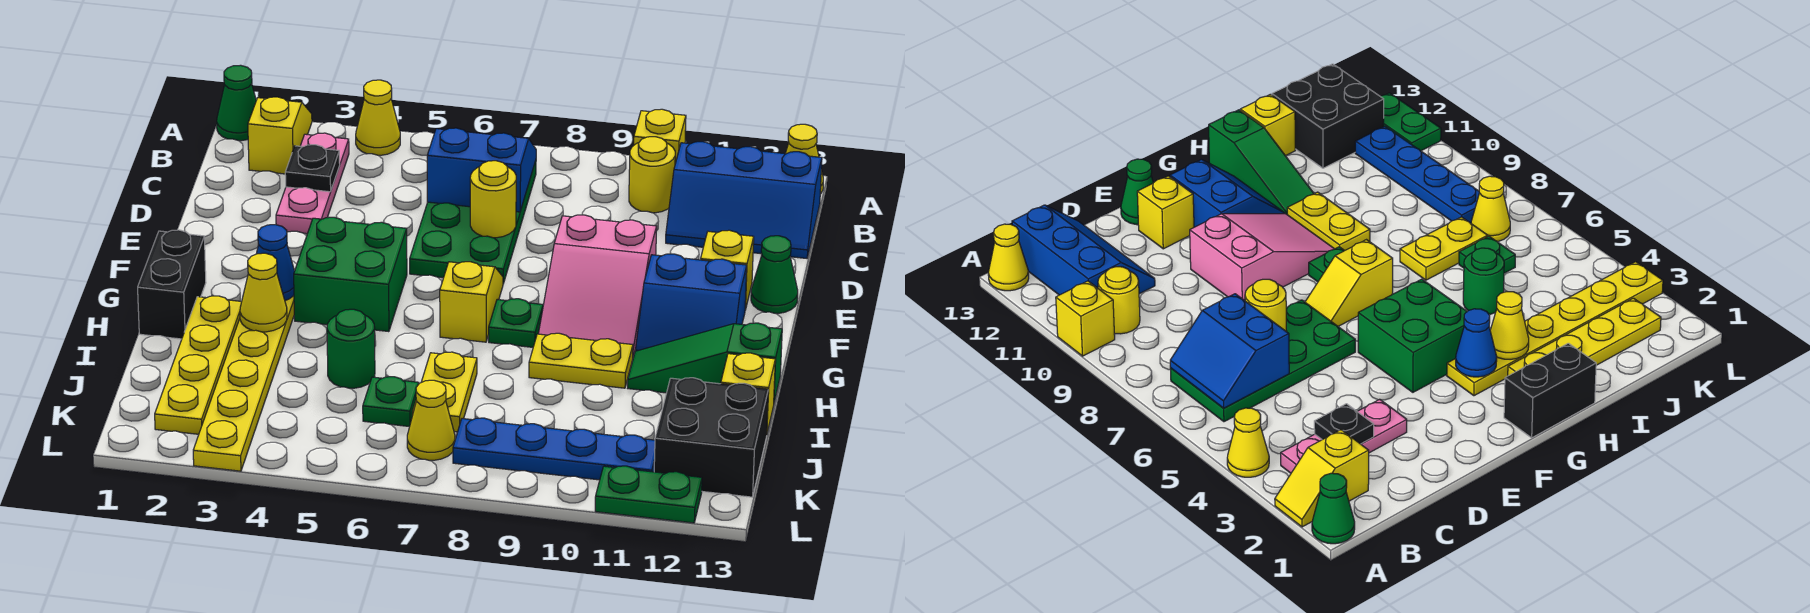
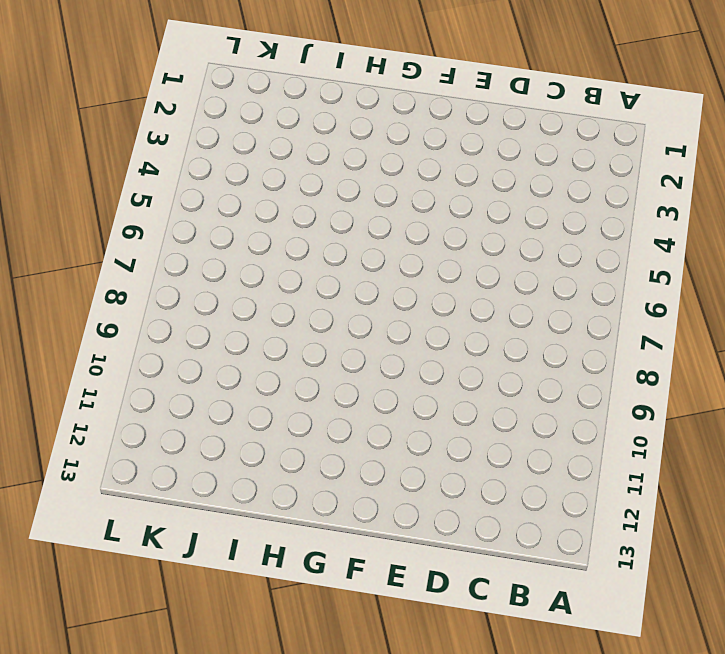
none -> green cone A1 level 1
none -> yellow slope A2:B2 level 1 top B
none -> yellow cone A4 level 1
none -> yellow brick A10 level 1

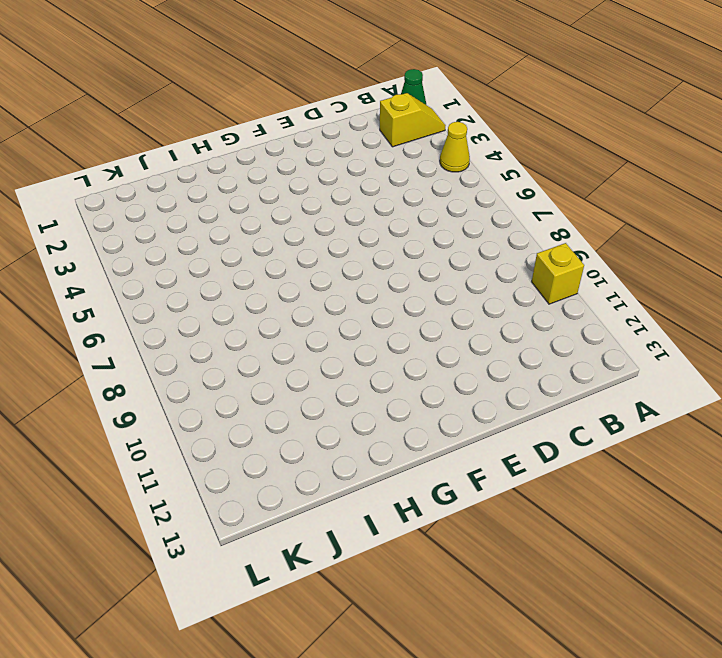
none -> yellow cone A13 level 1
none -> pink plate B3:D3 level 1
none -> green plate B6:E7 level 1
none -> yellow round brick B10 level 1

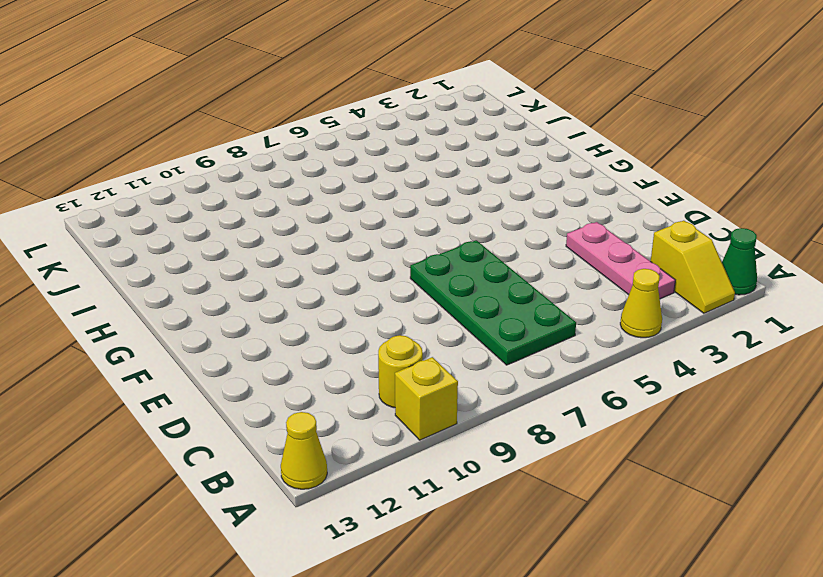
none -> blue slope B11:C13 level 1 top B
none -> pink slope E9:G10 level 1 top E
none -> yellow brick E12 level 1
none -> green cone E13 level 1

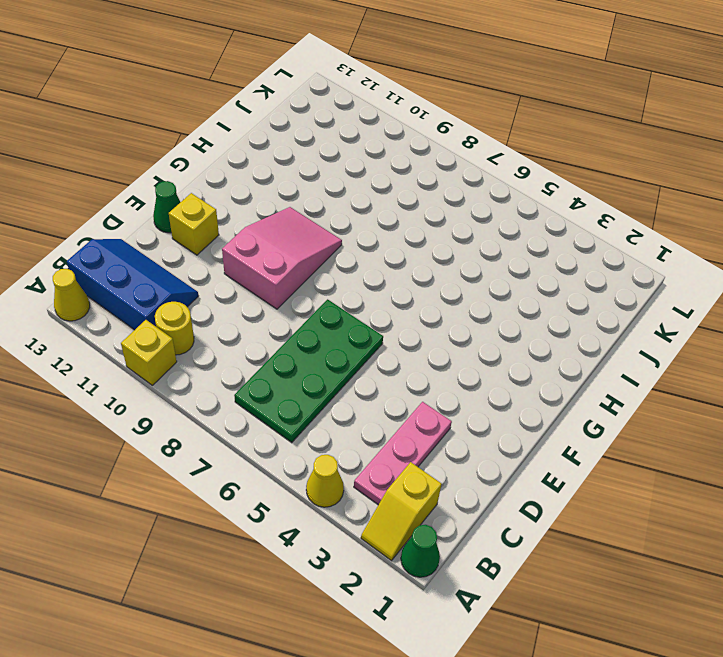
none -> green brick F4:G5 level 1
none -> yellow slope F7:G7 level 1 top G
none -> blue slope F11:G12 level 1 top F
none -> black brick G1:H1 level 1

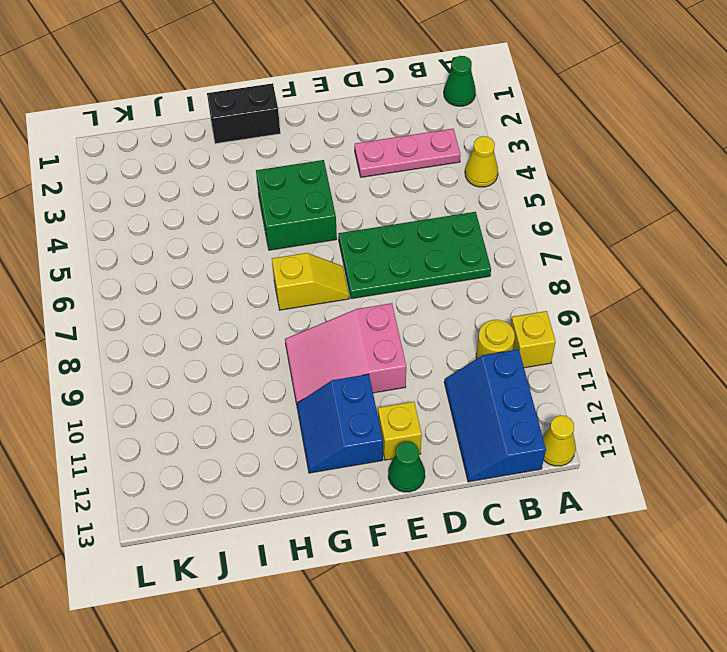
none -> yellow slope A2:B2 level 1 top B
none -> yellow plate G3:L3 level 1
none -> green plate G8 level 1
none -> yellow plate H2:K2 level 1

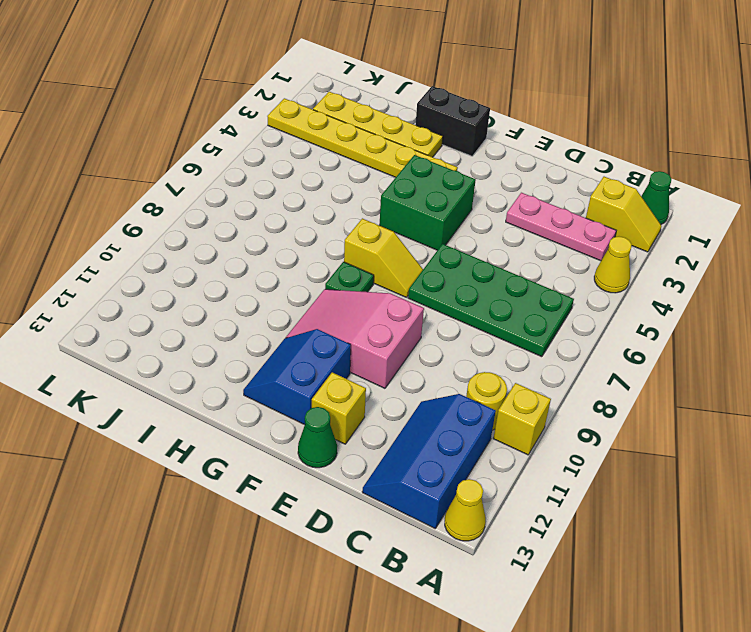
none -> yellow plate H9:H10 level 1
none -> green slope H11:H13 level 1 top 13
none -> green round brick I5 level 1
none -> yellow plate I7:J7 level 1

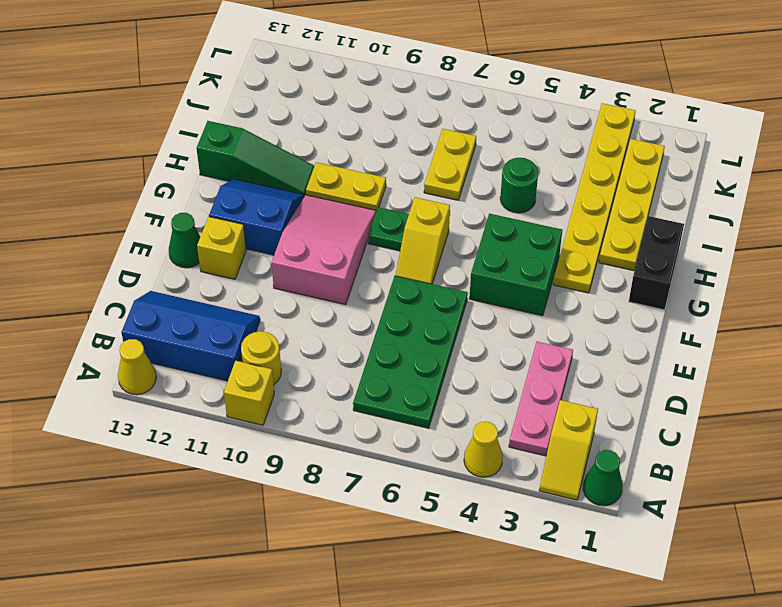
none -> yellow brick I13 level 1
none -> green plate J6 level 1
none -> black brick J12:K13 level 1
none -> yellow cone K7 level 1

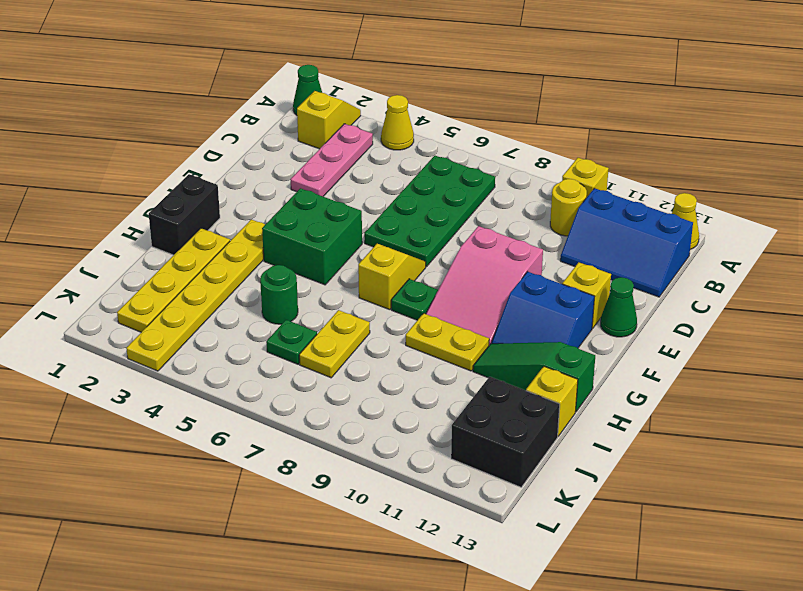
none -> yellow cone K7 level 1
none -> blue plate K8:K11 level 1
none -> green plate L11:L12 level 1
none -> blue slope B6:C7 level 2 top C

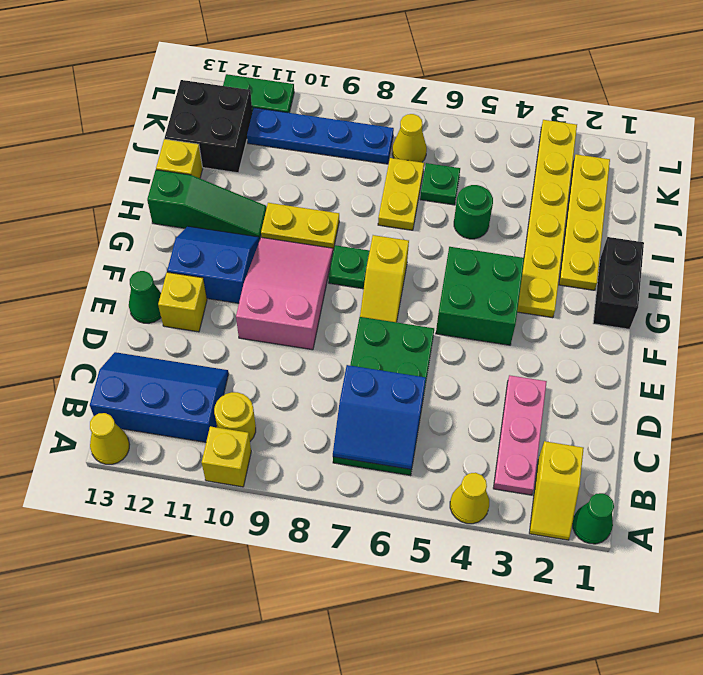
none -> black plate C3 level 2
none -> yellow round brick D7 level 2
none -> blue cone G3 level 2
none -> yellow cone H3 level 2

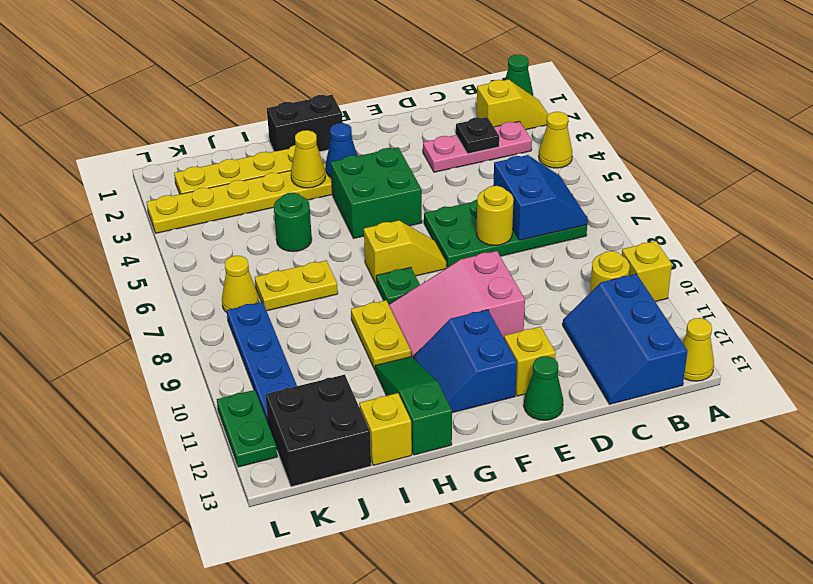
none -> green plate J6 level 1

